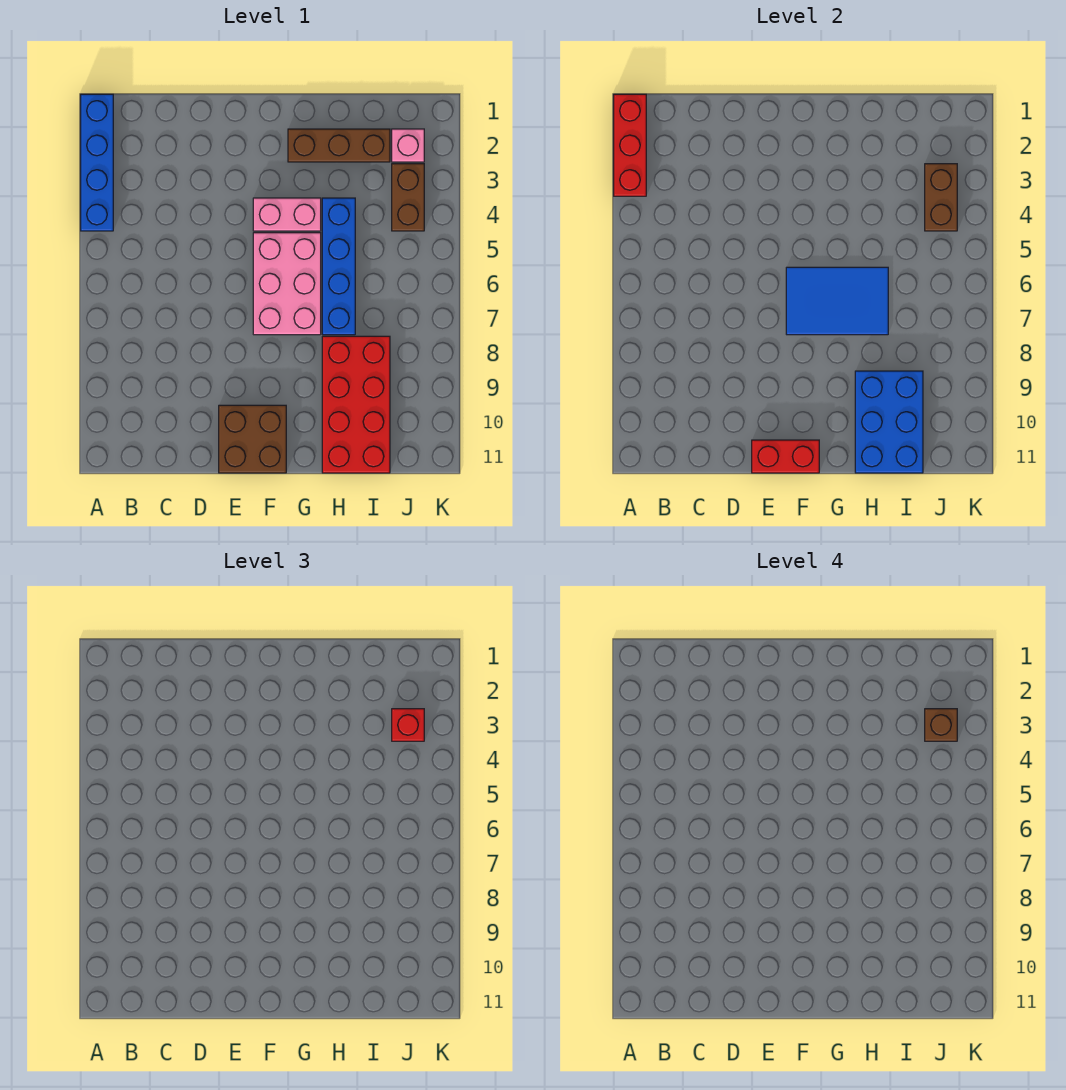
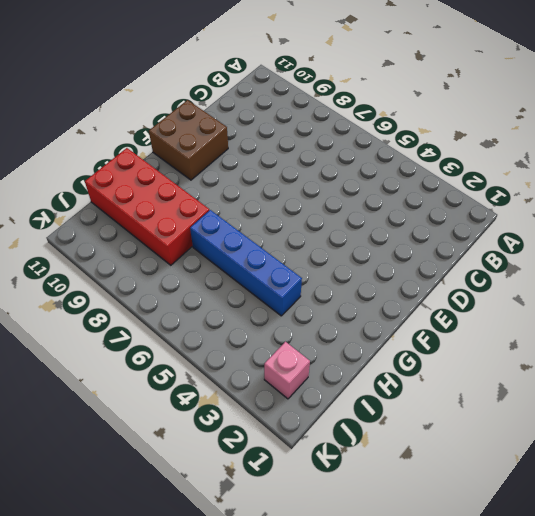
none -> blue brick A1:A4 level 1
none -> pink brick F4:G4 level 1
none -> pink brick F5:G7 level 1

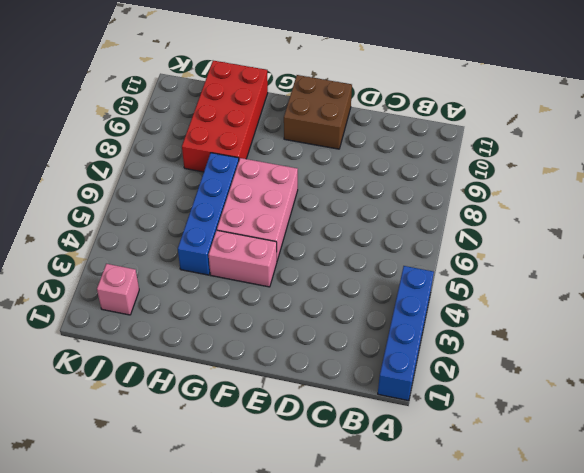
none -> brown brick G2:I2 level 1
none -> brown brick J3:J4 level 1
none -> red brick A1:A3 level 2

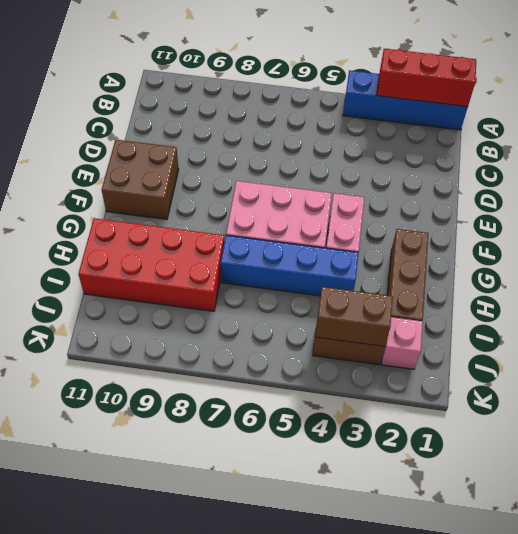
none -> red brick E11:F11 level 2
none -> blue tile F6:H7 level 2
none -> blue brick H9:I11 level 2

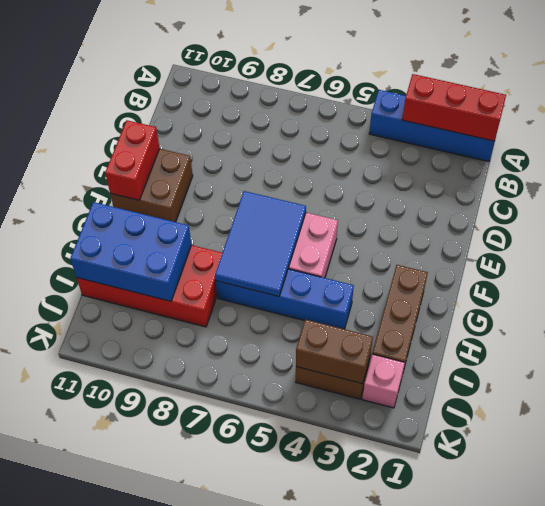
none -> pink brick F4:G4 level 1
none -> red brick J3 level 3
none -> brown brick J3 level 4

